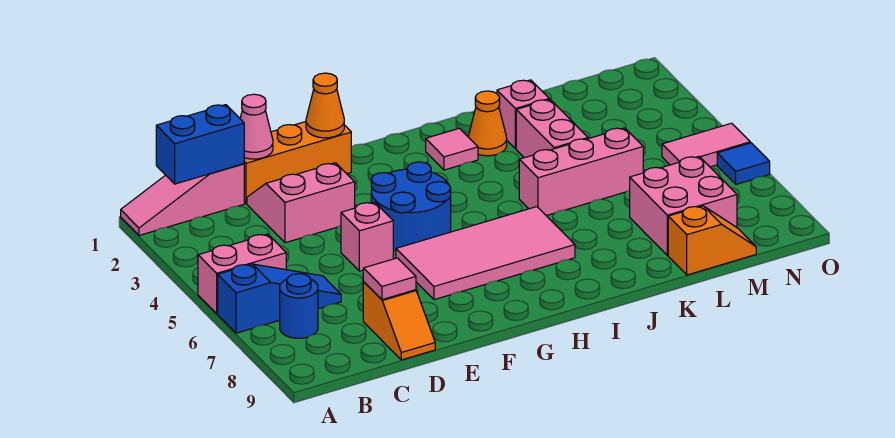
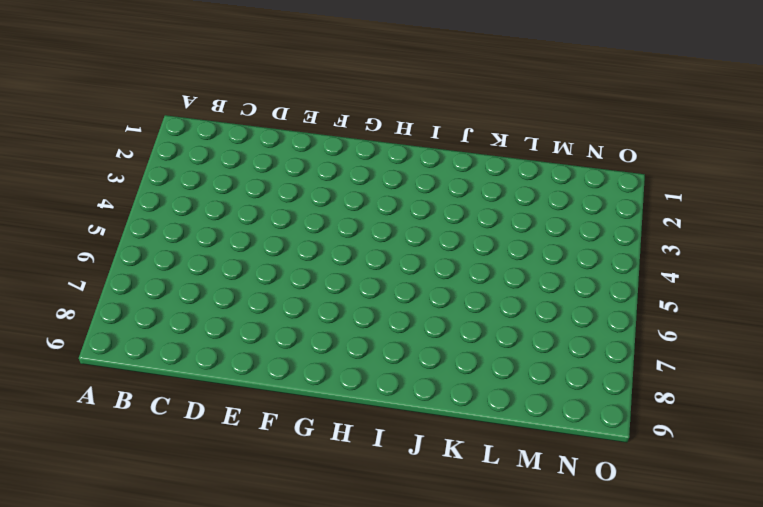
none -> pink slope A1:C1 level 1 top C
none -> pink brick A5:B5 level 1
none -> blue slope A6:C6 level 1 top A

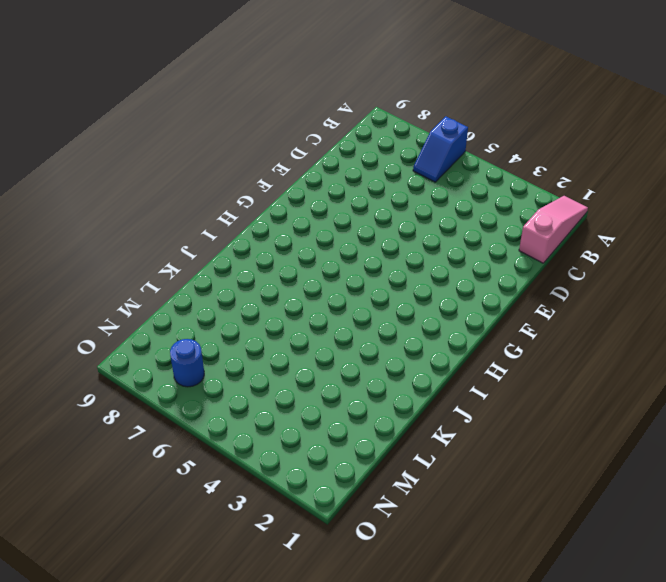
blue slope A6:B6 level 1 top A -> blue slope A6:C6 level 1 top A
blue round brick N7 level 1 -> blue round brick B7 level 1
none -> pink brick A5:B5 level 1
none -> orange brick D1:F1 level 1
none -> pink slope D2:E3 level 1 top 3

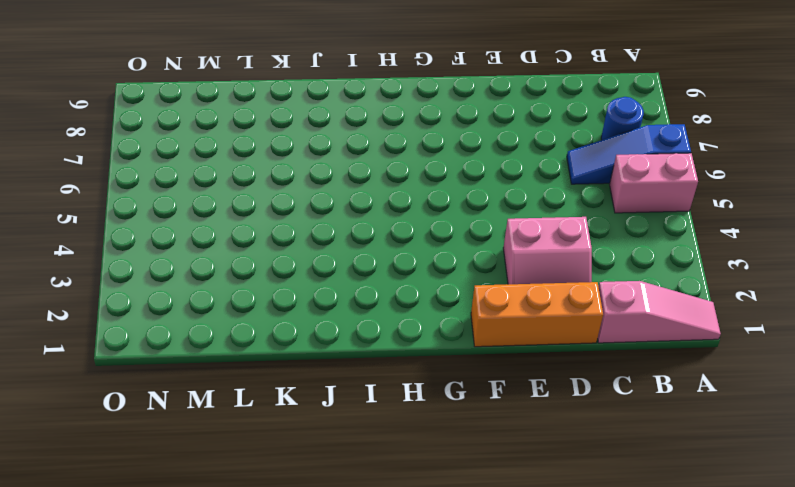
none -> orange slope D8:D9 level 1 top 8
none -> pink brick E5 level 1
none -> blue round brick F4:G5 level 1

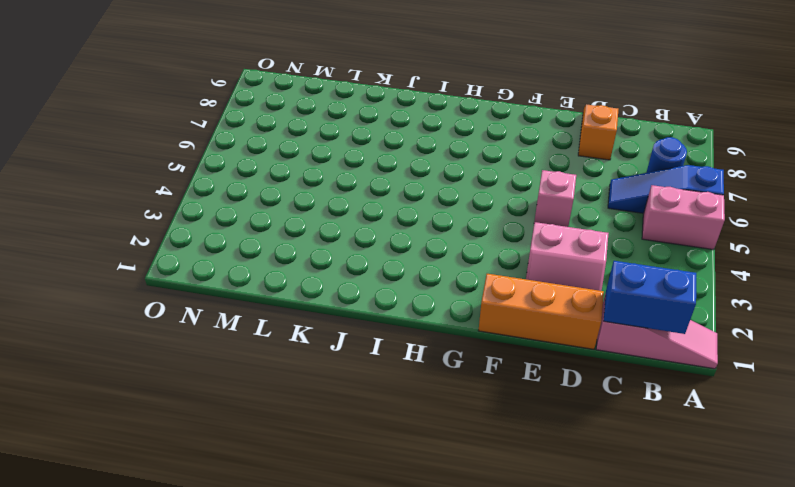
none -> blue round brick F4:G5 level 1
none -> pink tile F6:I7 level 1
none -> pink tile I2 level 1

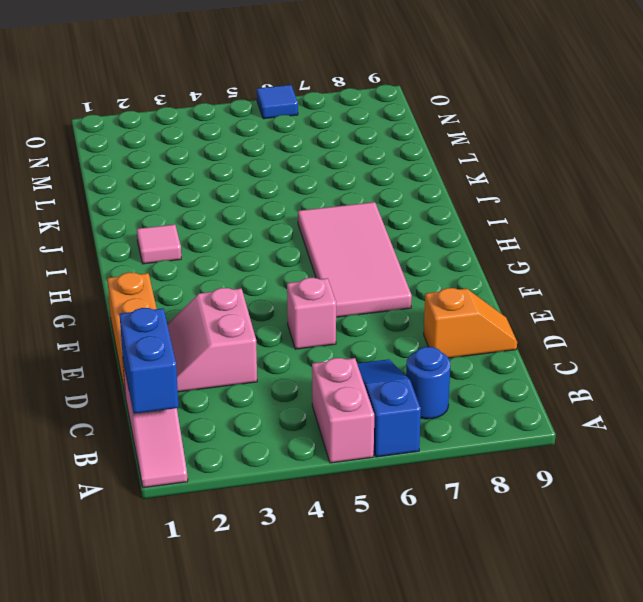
none -> blue round brick F4:G5 level 1
none -> orange cone J2 level 1
none -> pink brick J5:L5 level 1

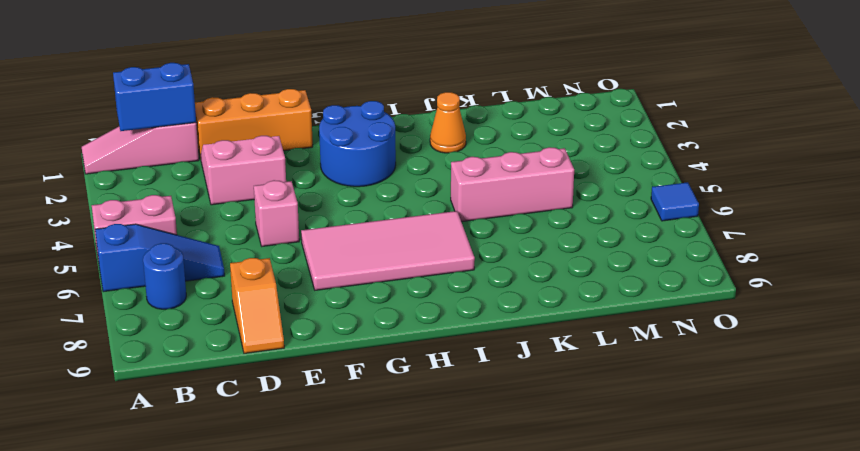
blue round brick G2:H3 level 1 -> blue round brick F4:G5 level 1
none -> pink tile I2 level 1
none -> pink brick K2 level 1
none -> pink brick K3:K4 level 1

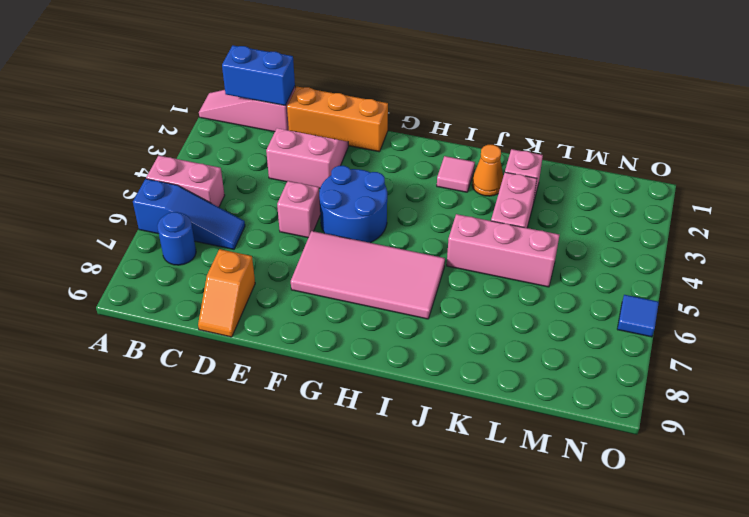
none -> pink brick L7:M8 level 1
none -> orange slope L9:M9 level 1 top L
none -> pink tile N5:O5 level 1

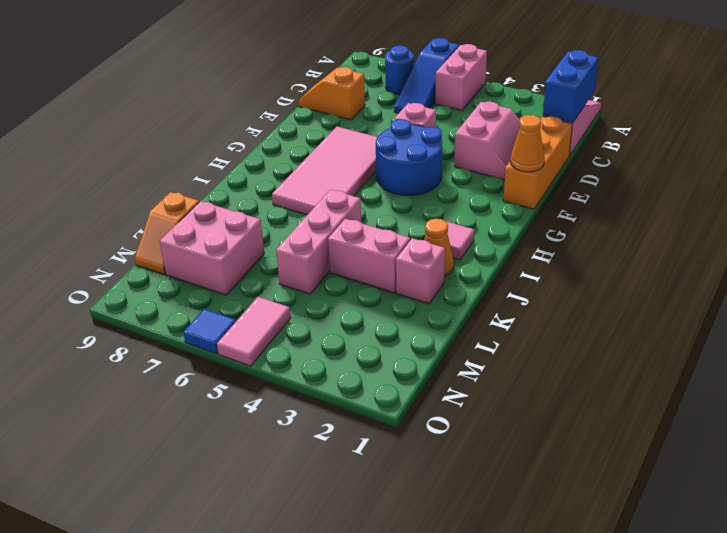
none -> pink cone D1 level 2
none -> pink tile D8 level 2

